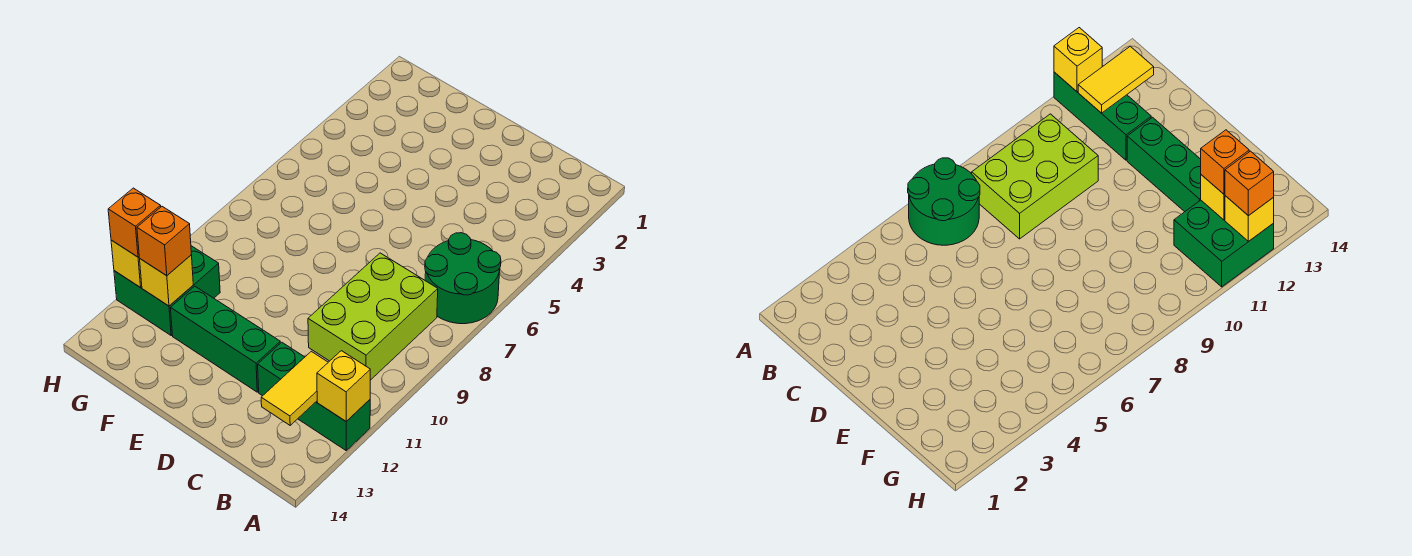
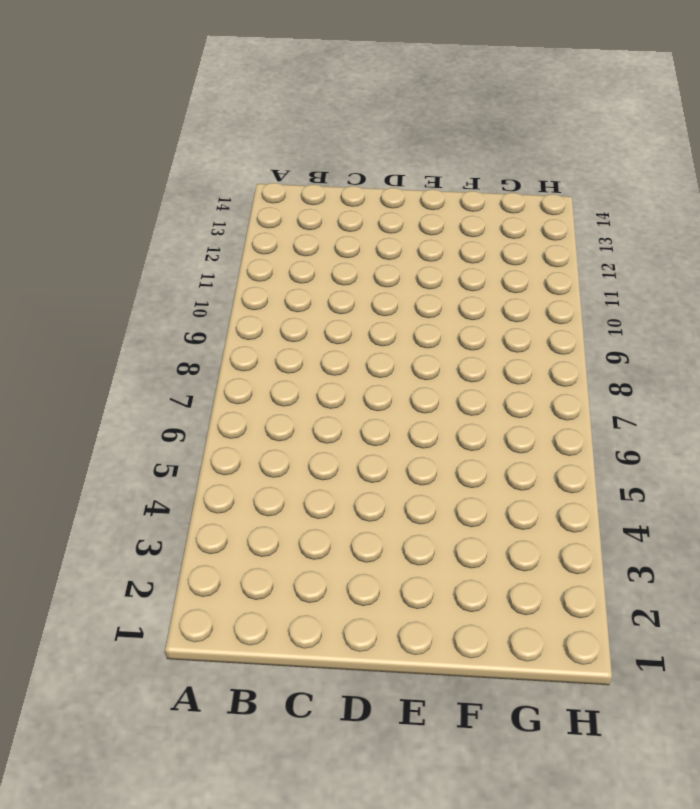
none -> green round brick A6:B7 level 1
none -> green brick A12:C12 level 1

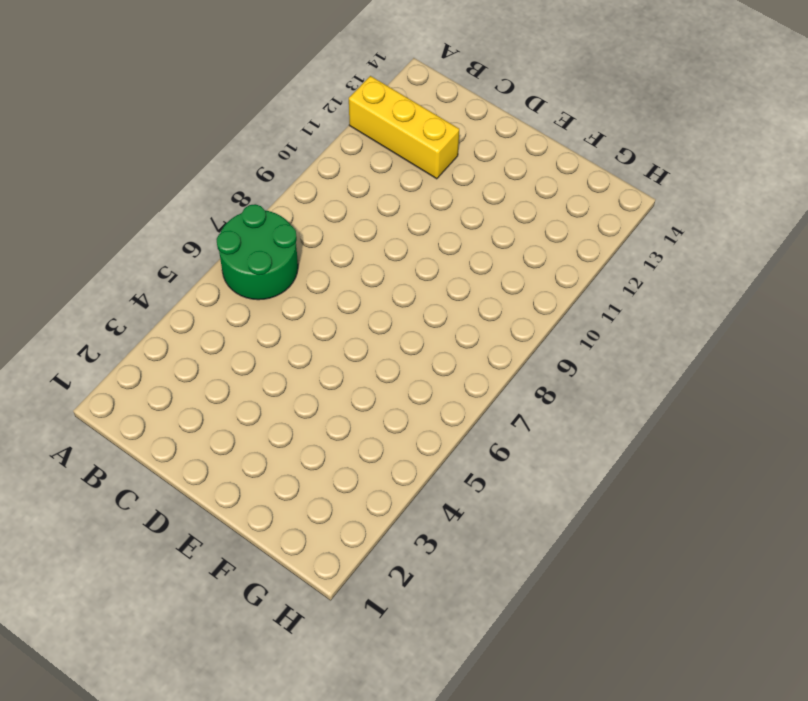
yellow brick A12:C12 level 1 -> green brick A12:C12 level 1
none -> lime brick B8:C10 level 1
none -> green brick D12:F12 level 1

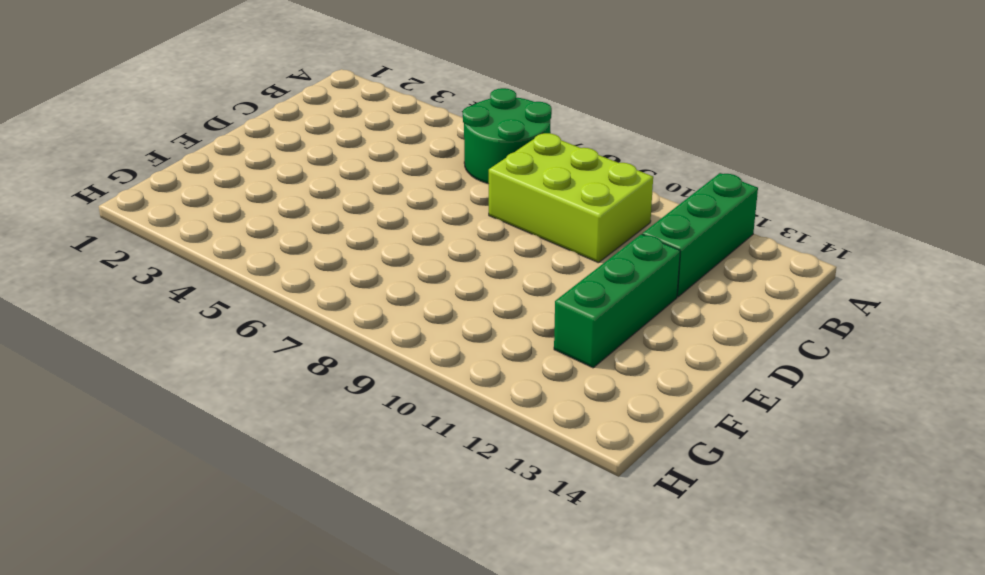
none -> green brick G11:H12 level 1
none -> yellow brick A12 level 2

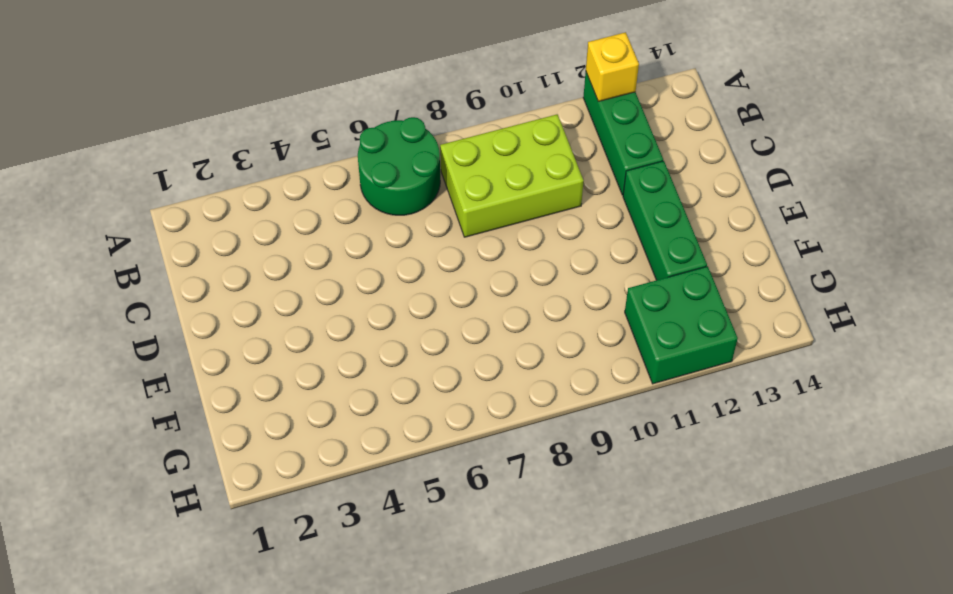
none -> yellow tile B12:B13 level 2
none -> yellow brick G12 level 2

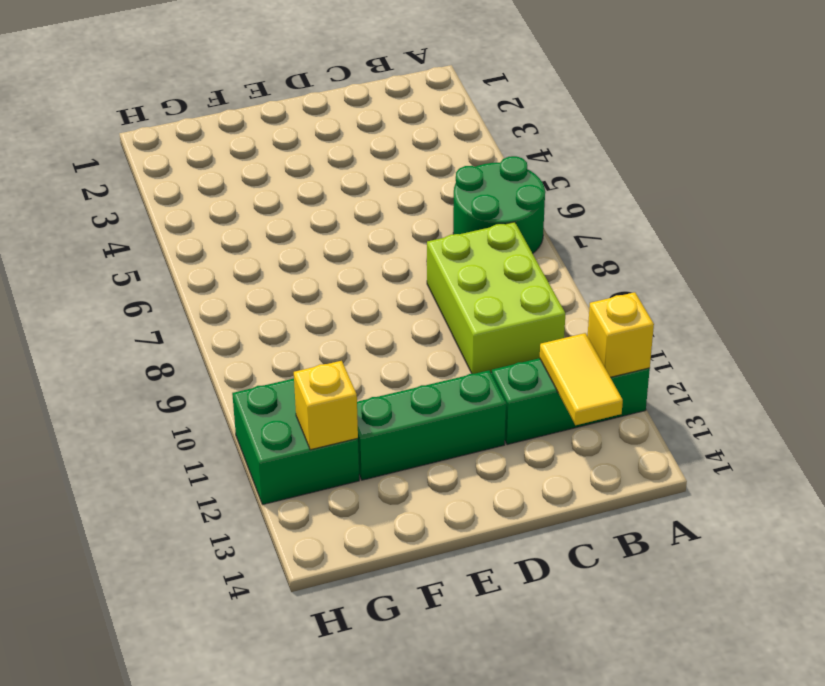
none -> yellow brick H12 level 2
none -> orange brick G12 level 3

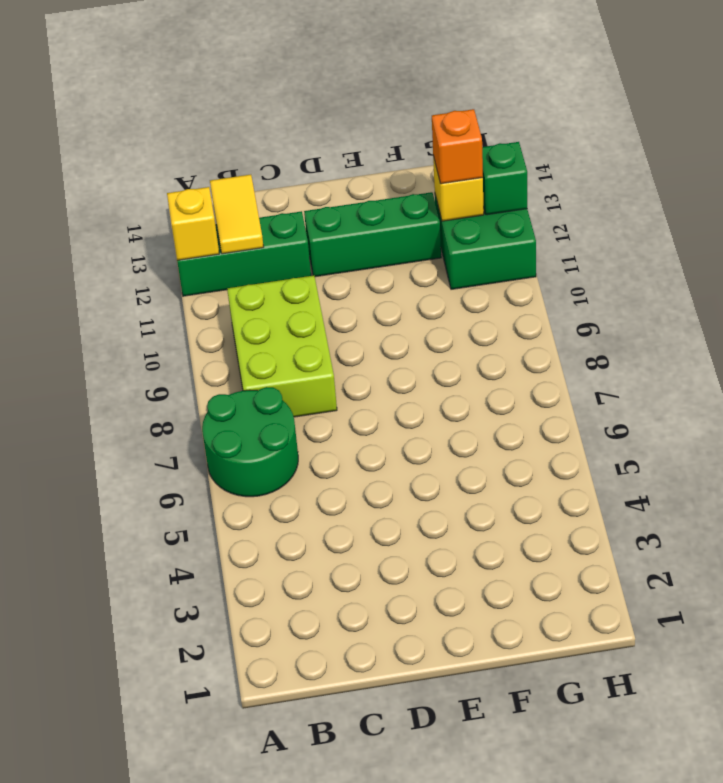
green brick H12 level 2 -> yellow brick H12 level 2
none -> orange brick H12 level 3

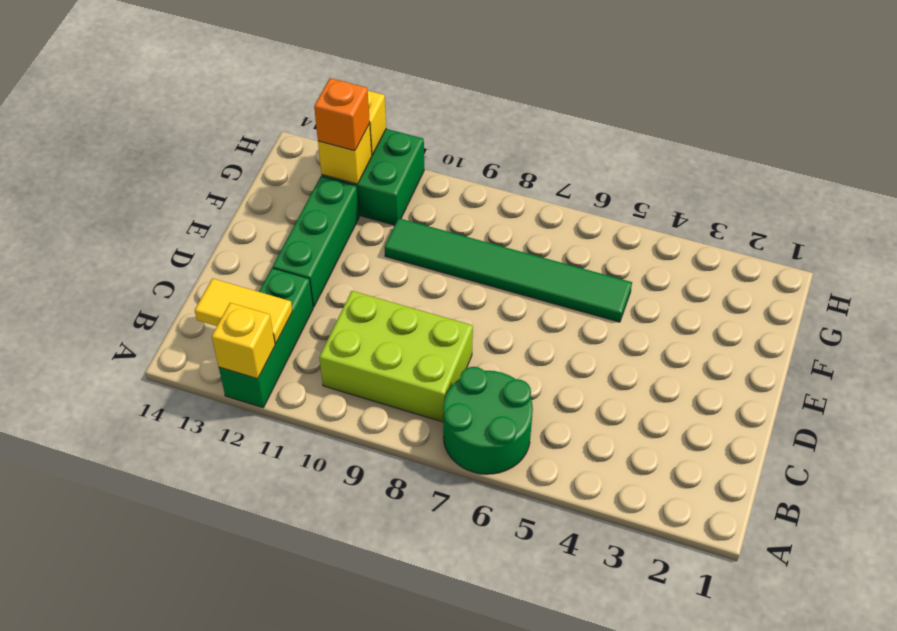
green tile F5:F10 level 1 -> none
none -> orange brick H12 level 3

